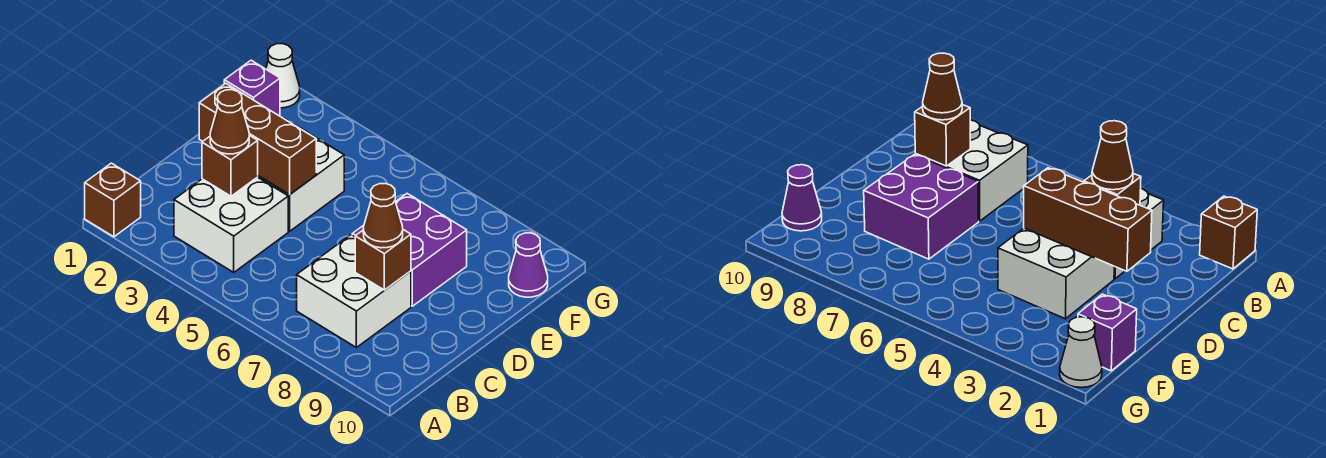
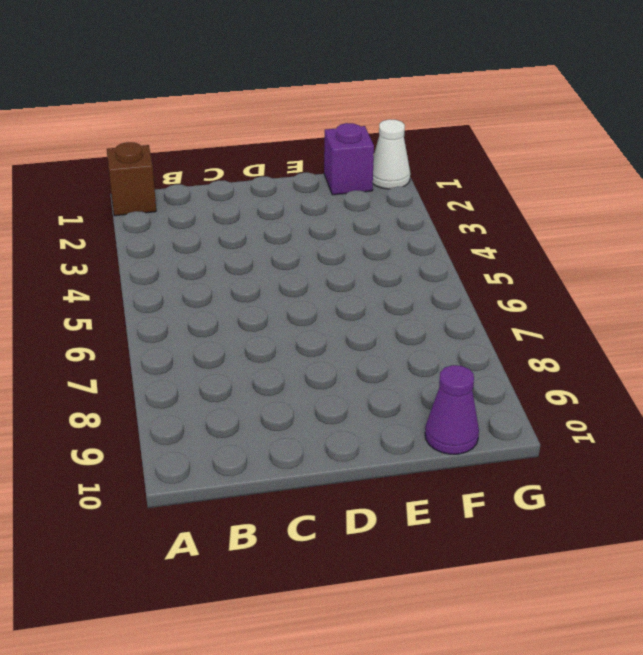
none -> white brick B3:C4 level 1
none -> white brick B7:C8 level 1
none -> white brick D3:E4 level 1

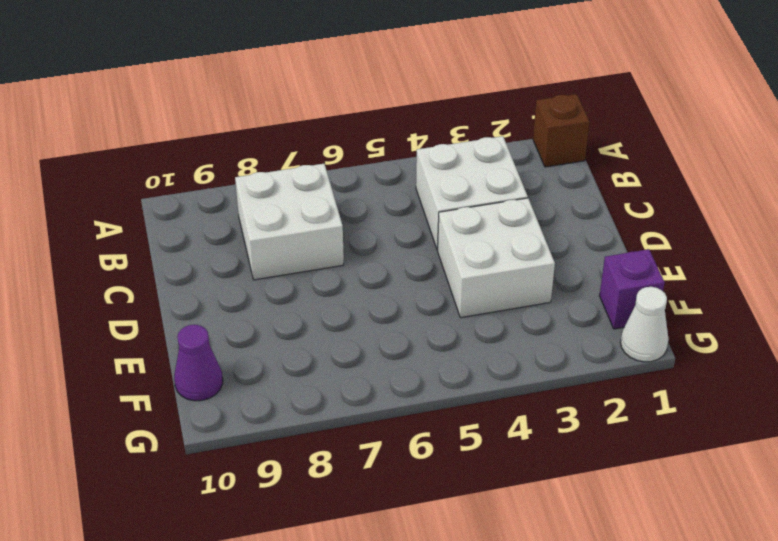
none -> purple brick D7:E8 level 1
none -> brown brick C3 level 2
none -> brown brick C8 level 2

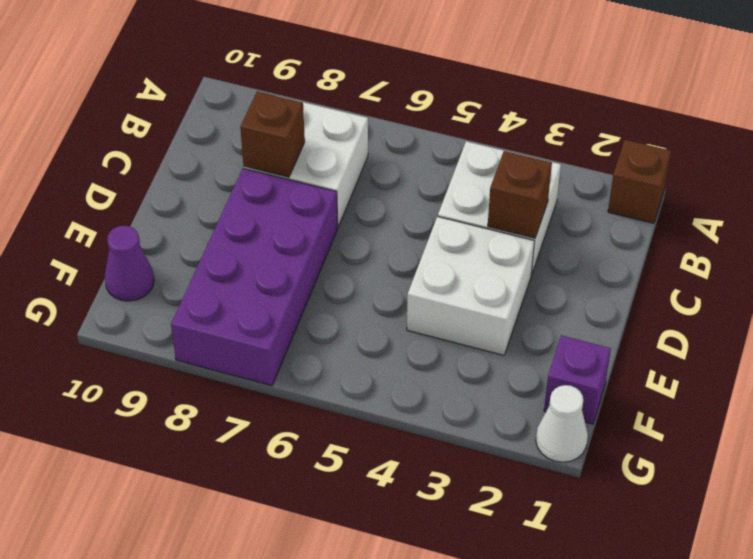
purple brick D7:G8 level 1 -> purple brick D7:E8 level 1
none -> brown brick D2:D4 level 2
none -> brown cone C3 level 3
none -> brown cone C8 level 3

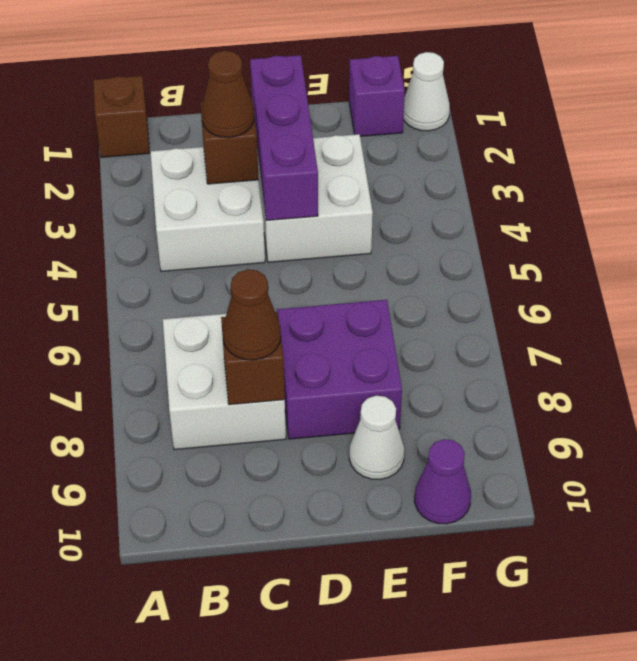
purple brick D2:D4 level 2 -> brown brick D2:D4 level 2
white cone E9 level 1 -> none

